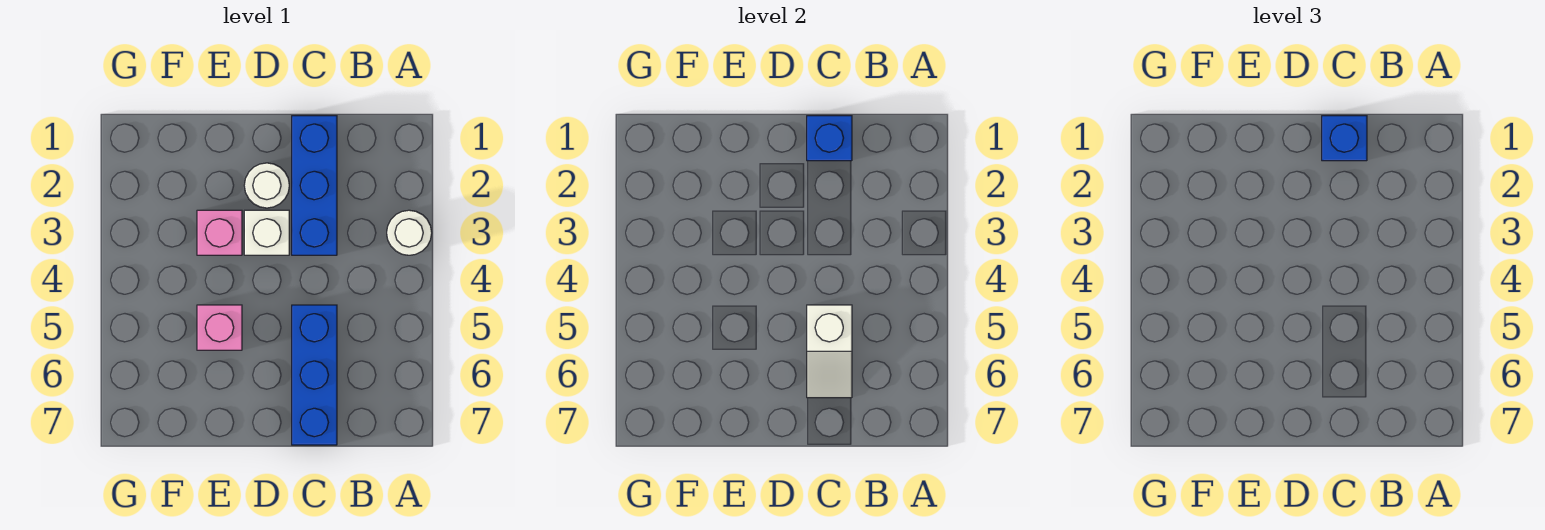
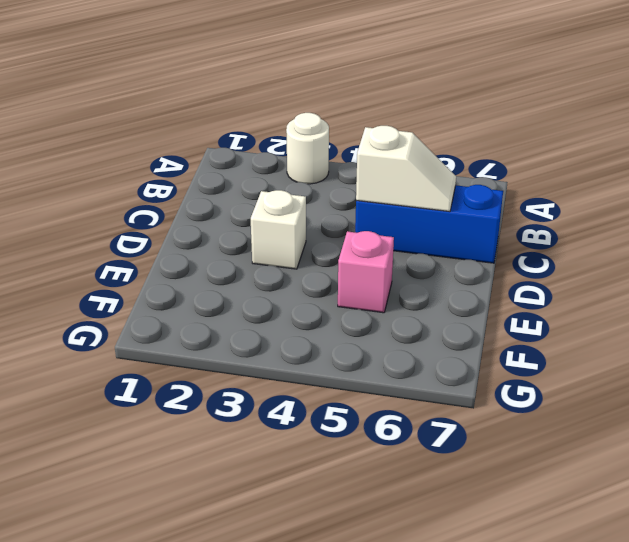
none -> blue brick C1:C3 level 1
none -> white round brick D2 level 1

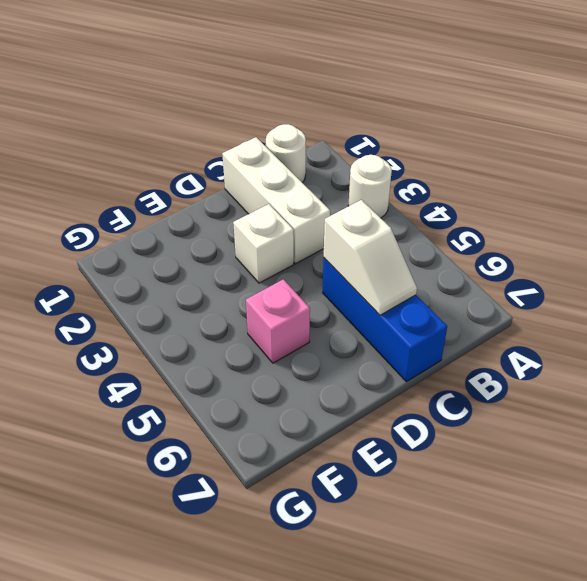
white round brick B1 level 1 -> white round brick D2 level 1
white brick C1:C3 level 1 -> blue brick C1:C3 level 1
none -> pink brick E3 level 1
none -> blue brick C1 level 2

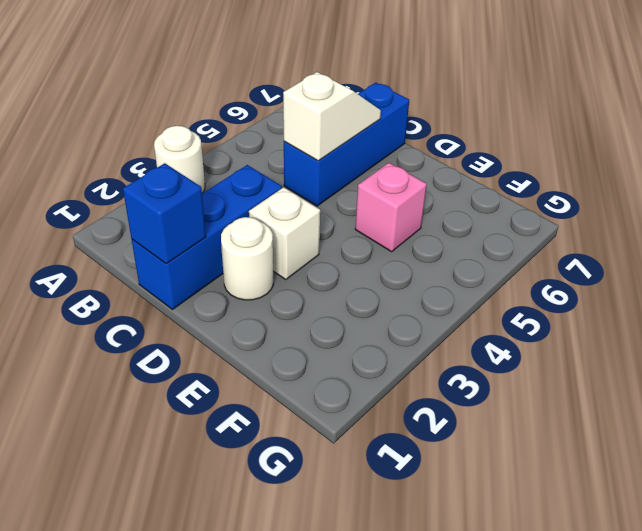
none -> pink brick E3 level 1
none -> blue brick C1 level 3

